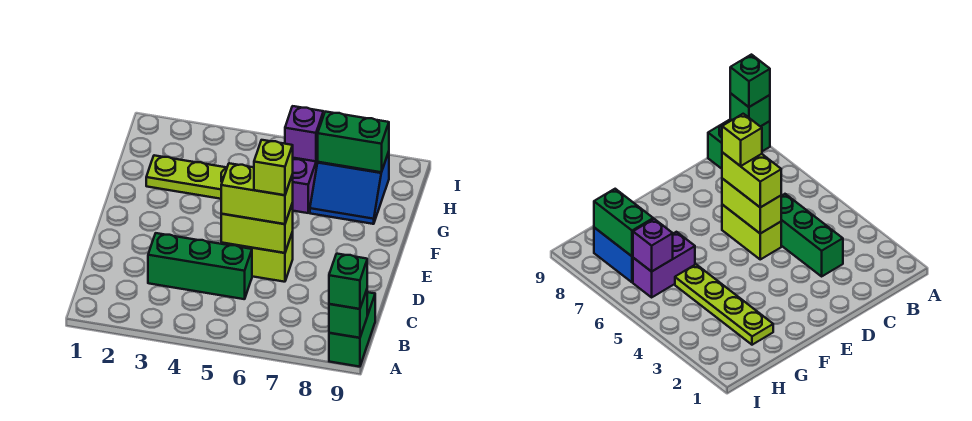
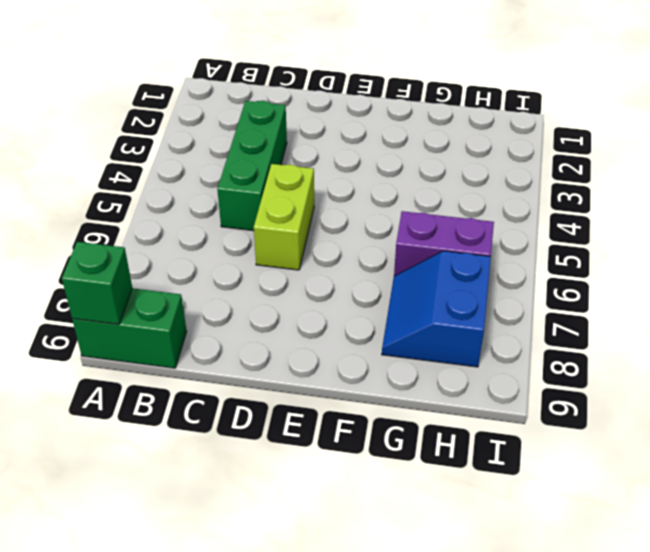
none -> lime plate G2:G5 level 1
none -> lime brick D5:D6 level 2
none -> purple brick H6 level 2

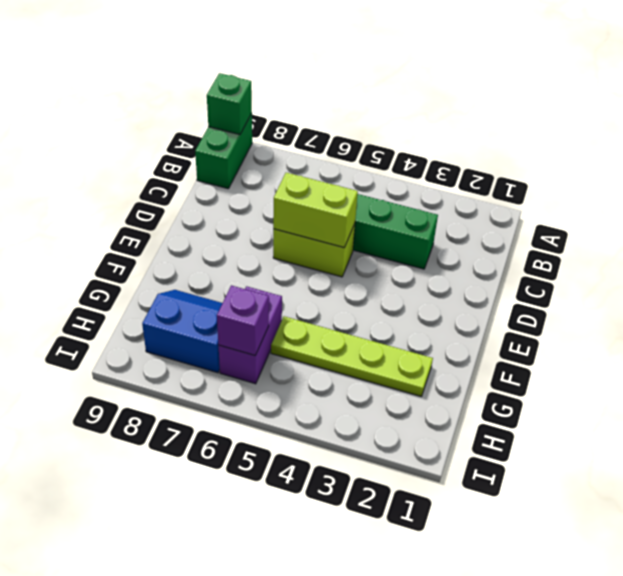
none -> green brick H7:H8 level 2
none -> green brick A9 level 3
none -> lime brick D5:D6 level 3

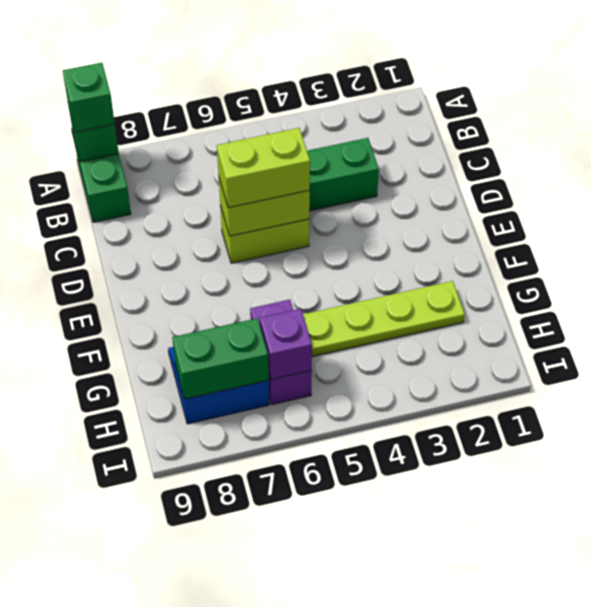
none -> lime brick D6 level 4

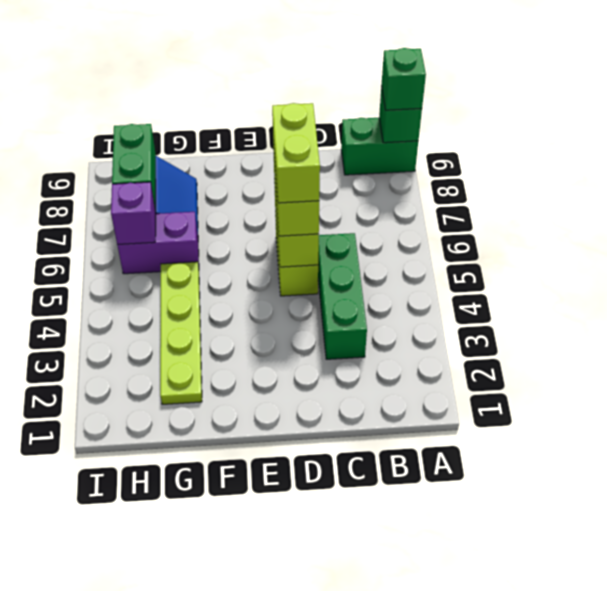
lime brick D5:D6 level 4 -> lime brick D6 level 4

